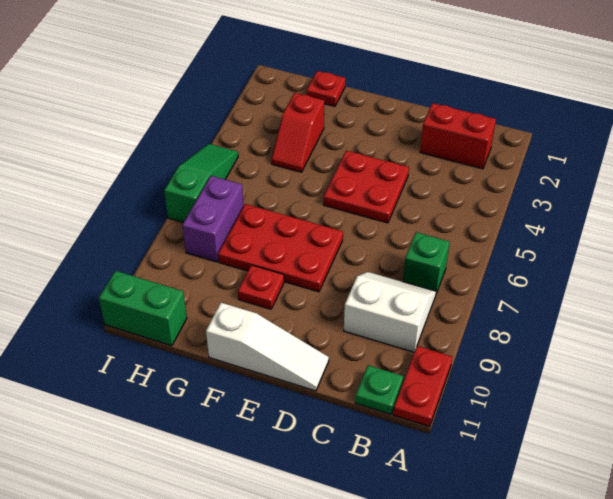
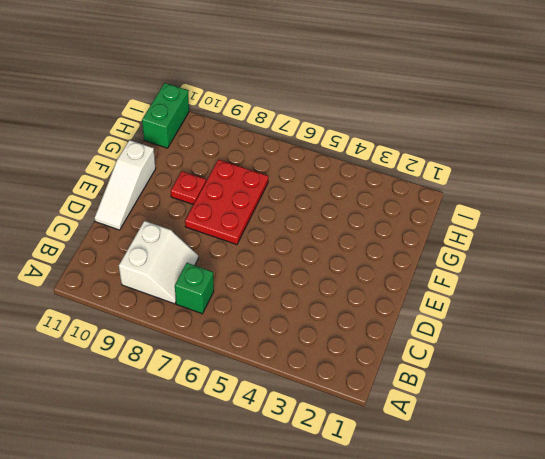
none -> red plate A10:A11 level 1
none -> red brick B2:C2 level 1
none -> green plate B11 level 1

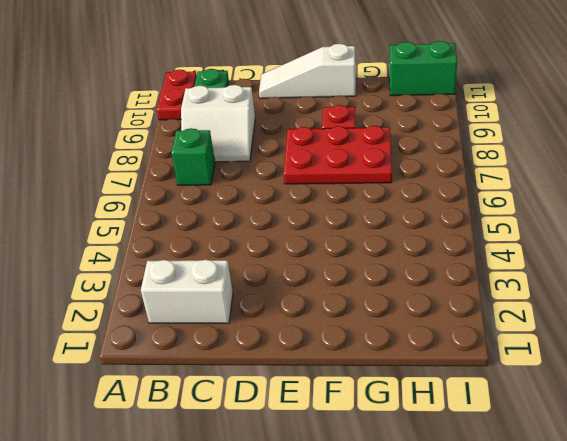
white brick B2:C2 level 1 -> red brick B2:C2 level 1
none -> red plate D4:E5 level 1
none -> red plate G1 level 1
none -> red slope G3:G4 level 1 top 3

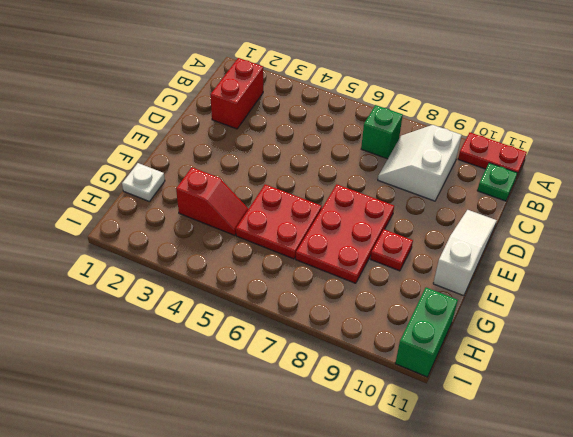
red plate F5:G6 level 1 -> red plate D4:E5 level 1
white plate G1 level 1 -> red plate G1 level 1
none -> purple brick H7:H8 level 1
none -> green slope I5:I7 level 1 top 7

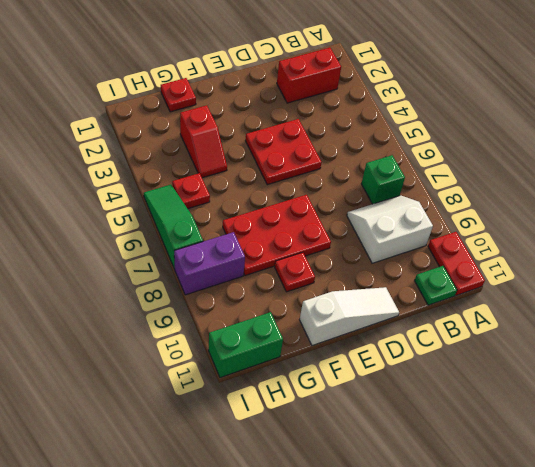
red plate H5 level 1 -> none
purple brick H8:I8 level 1 -> purple brick H7:H8 level 1

